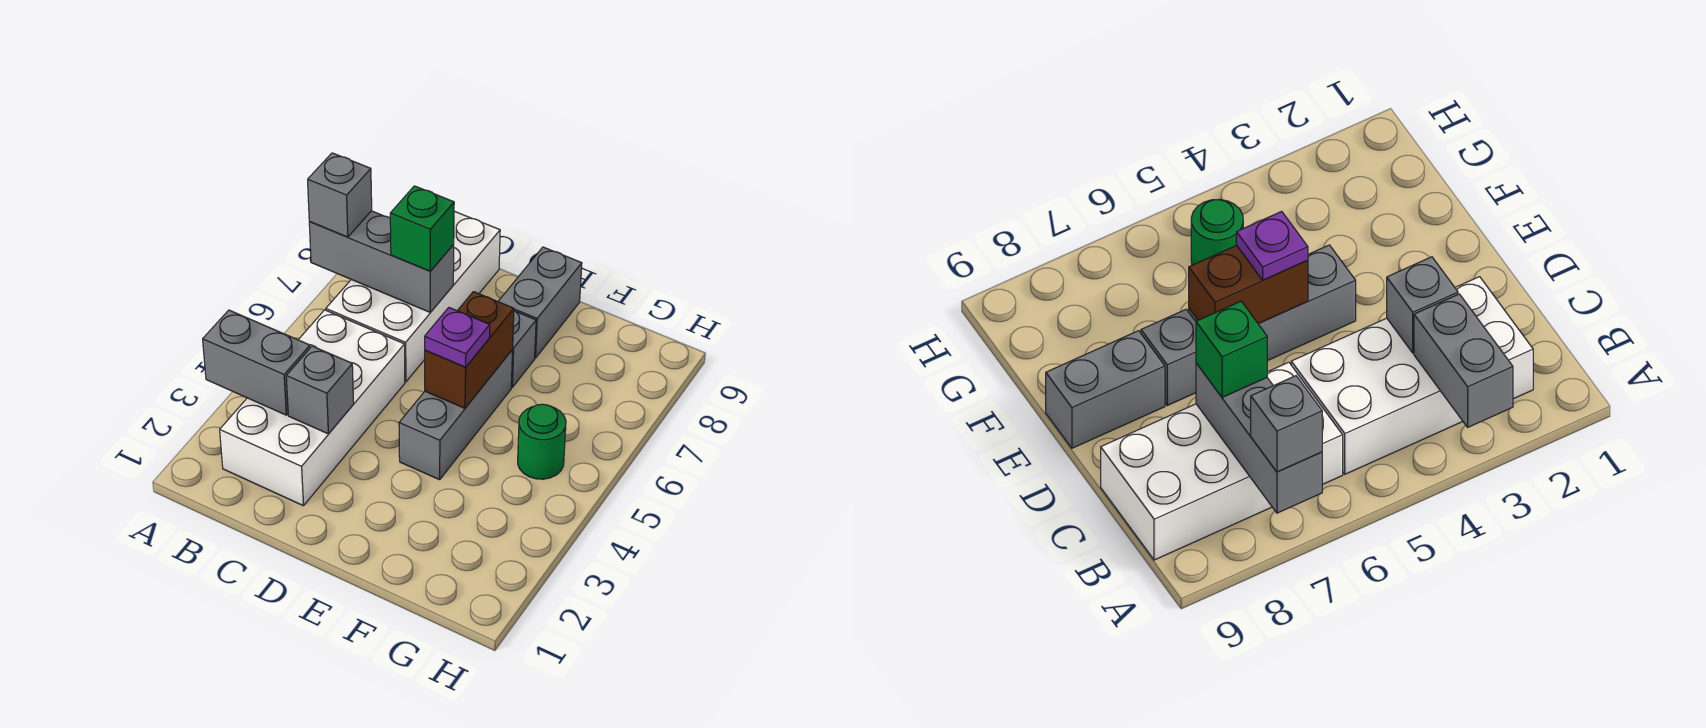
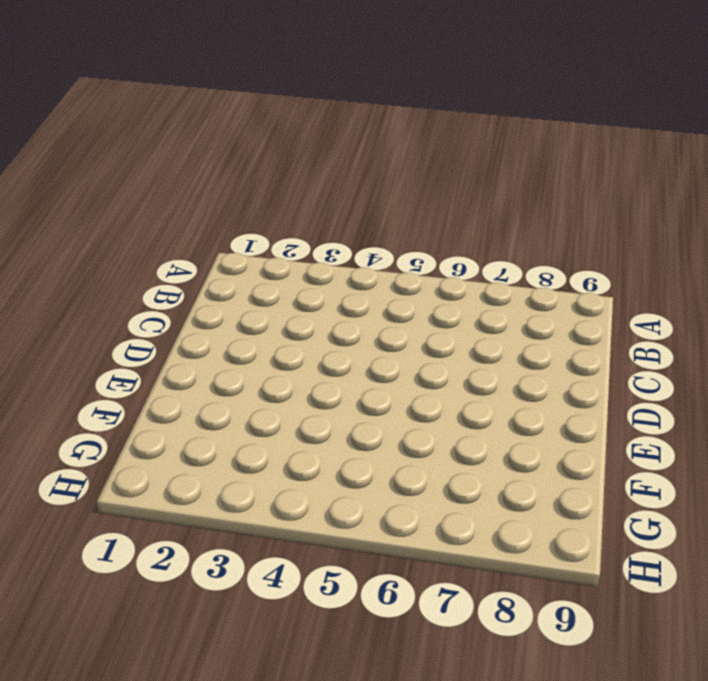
none -> white brick B2:C5 level 1
none -> white brick B6:C9 level 1
none -> grey brick E4:E6 level 1

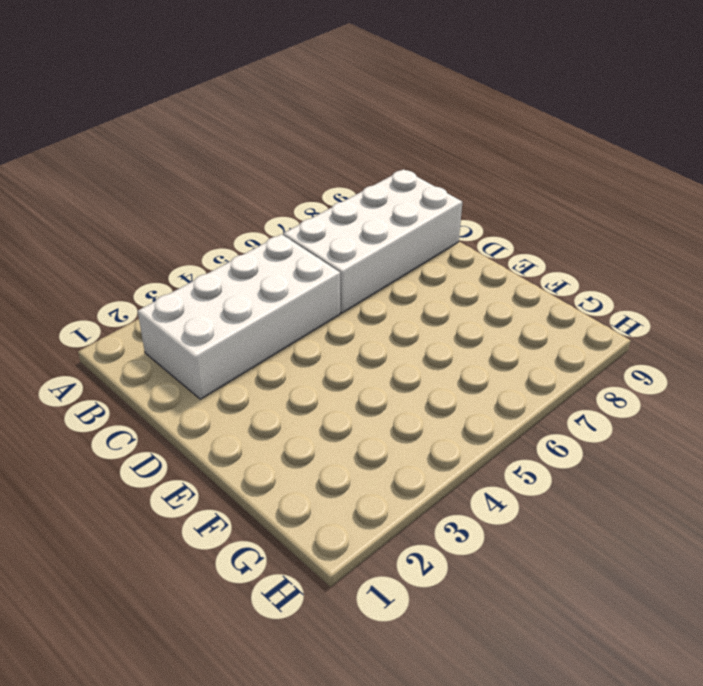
none -> grey brick E4:E6 level 1
none -> grey brick E7 level 1
none -> grey brick E8:E9 level 1

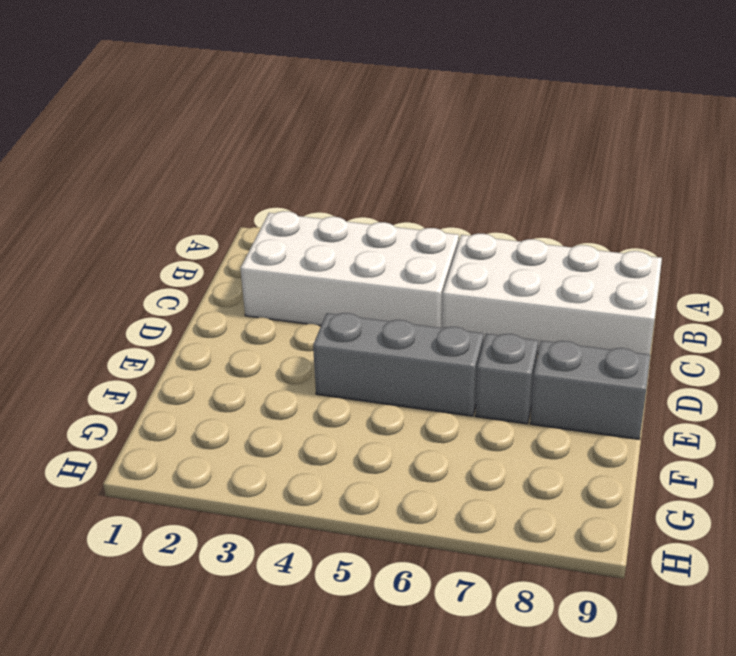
none -> green round brick G5 level 1
none -> grey brick A3:B3 level 2
none -> grey brick A7:C7 level 2

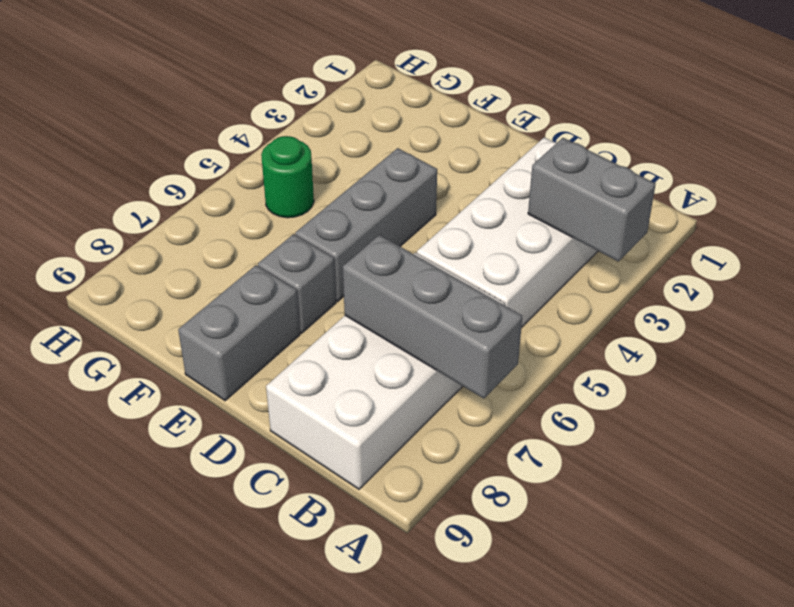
none -> grey brick C3 level 2
none -> brown brick E5:E6 level 2
none -> grey brick A7 level 3

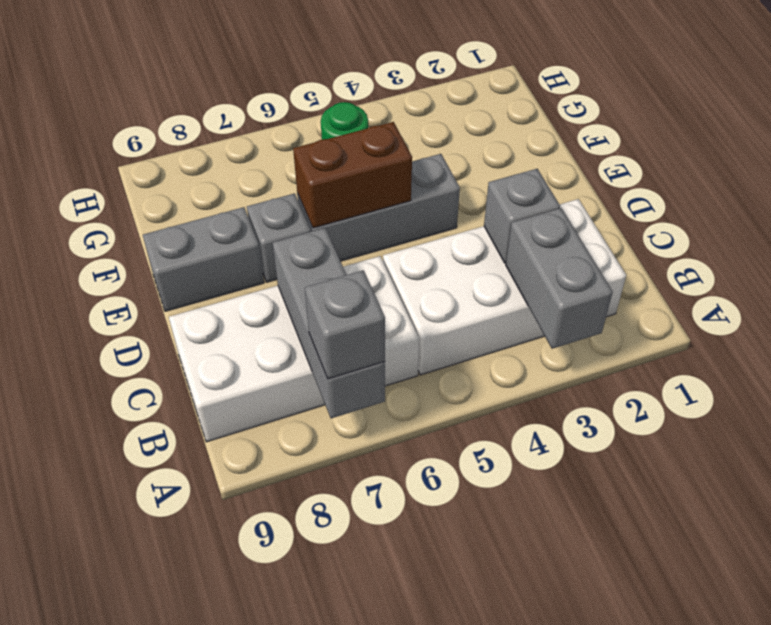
none -> green brick C7 level 3
none -> purple plate E5 level 3

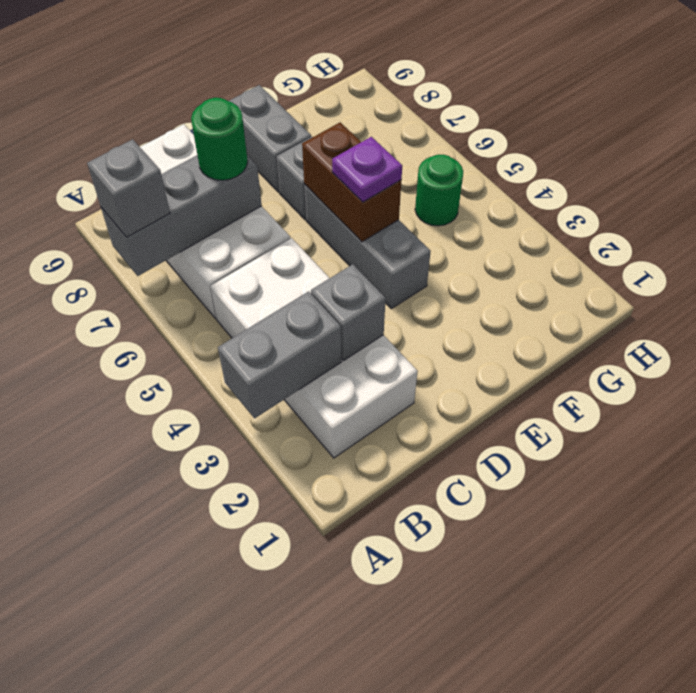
green round brick C7 level 3 -> green brick C7 level 3

